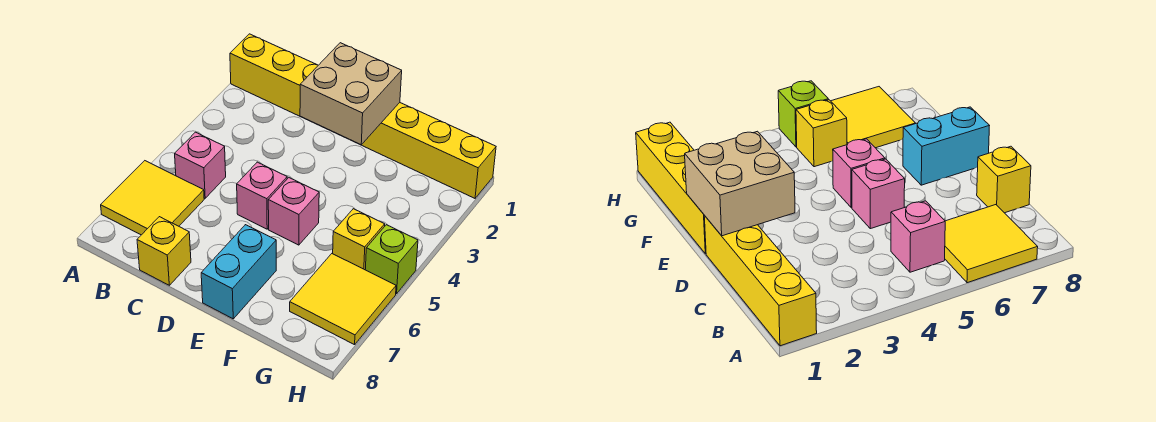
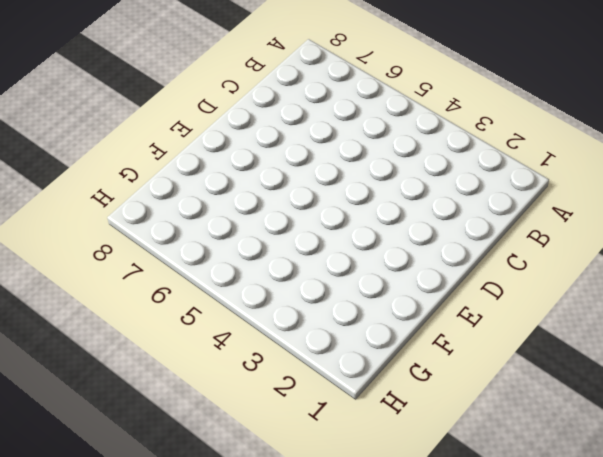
none -> yellow brick A1:D1 level 1
none -> yellow tile A6:B7 level 1
none -> pink brick B5 level 1

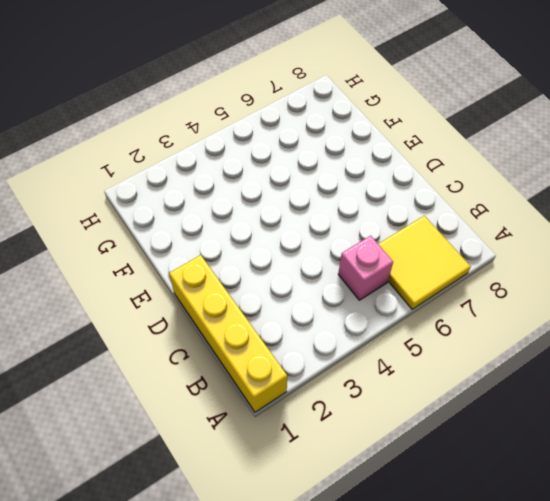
none -> yellow brick C8 level 1
none -> pink brick D5 level 1
none -> yellow brick E1:H1 level 1

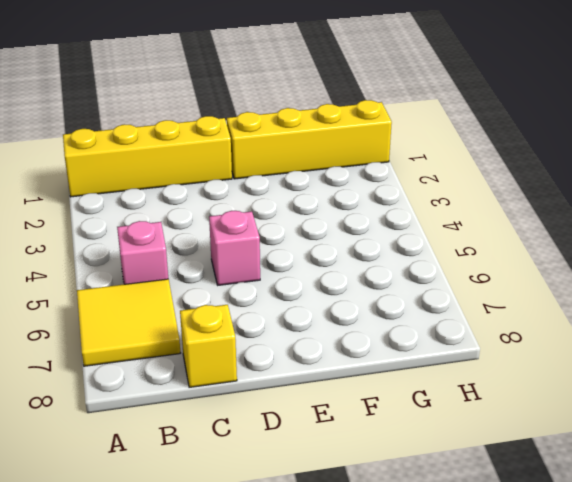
none -> pink brick E5 level 1
none -> cyan brick E7:E8 level 1
none -> yellow brick G5 level 1

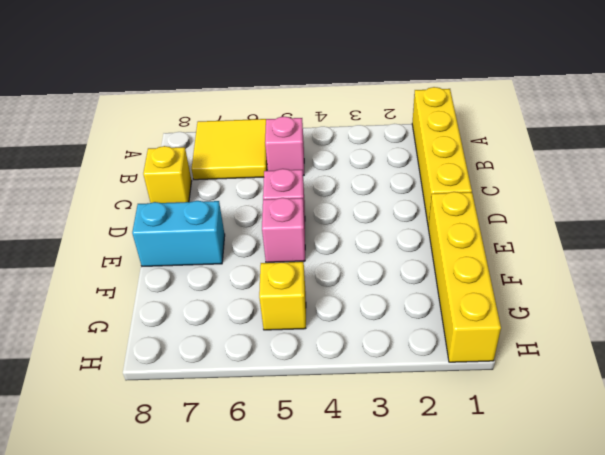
none -> yellow tile G6:H7 level 1
none -> lime brick H5 level 1
none -> tan brick D1:E2 level 2

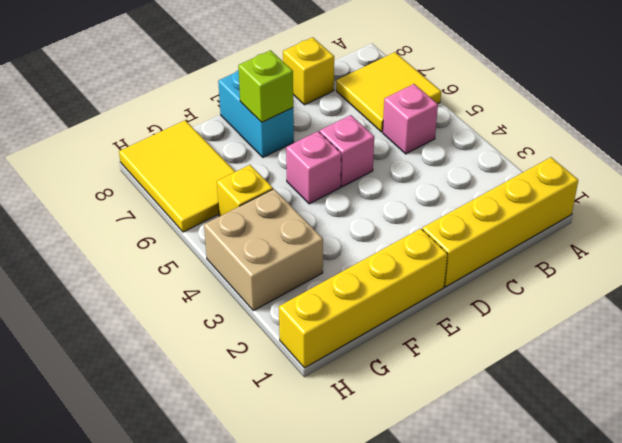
lime brick E7 level 2 -> lime brick H5 level 1
tan brick G3:H4 level 1 -> tan brick D1:E2 level 2
yellow tile G6:H8 level 1 -> yellow tile G6:H7 level 1

